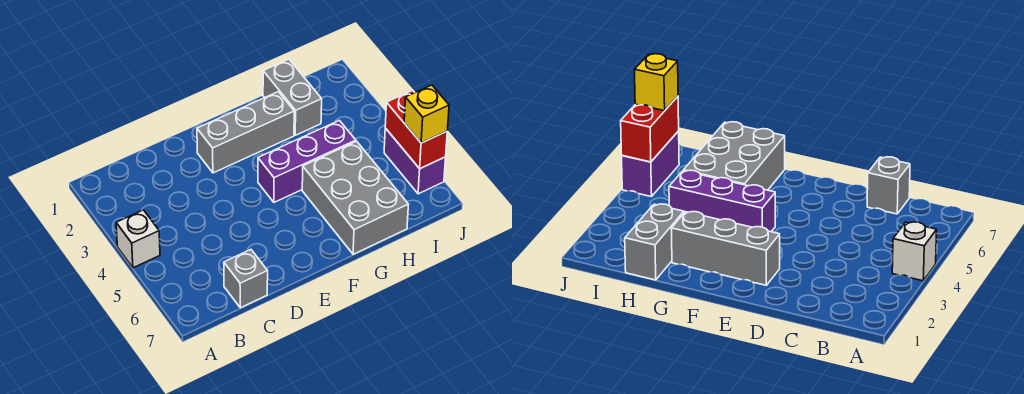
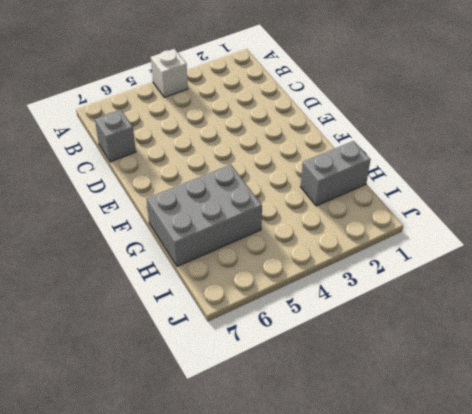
none -> grey brick E2:G2 level 1
none -> purple brick F4:H4 level 1

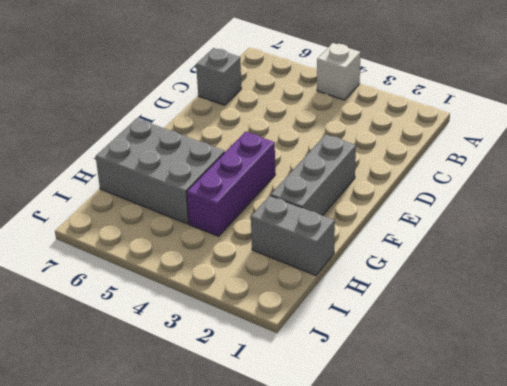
none -> purple brick J5:J6 level 1
none -> red brick J5:J6 level 2

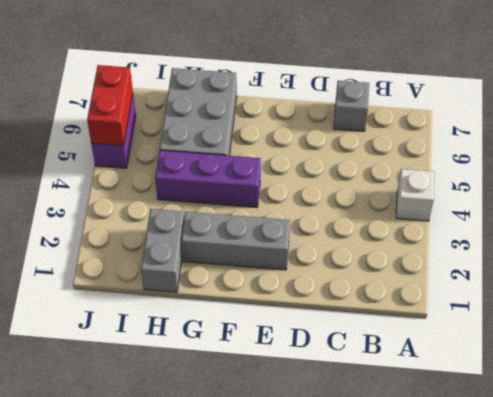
none -> yellow brick J6 level 3

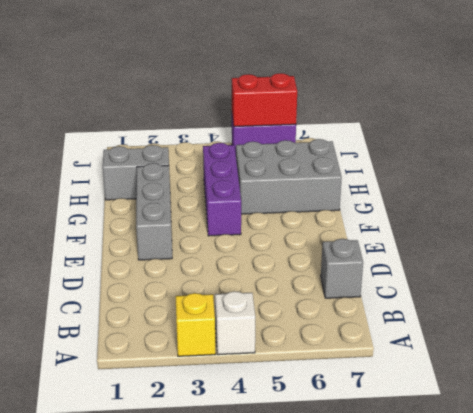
yellow brick A3 level 1 -> yellow brick J6 level 3

